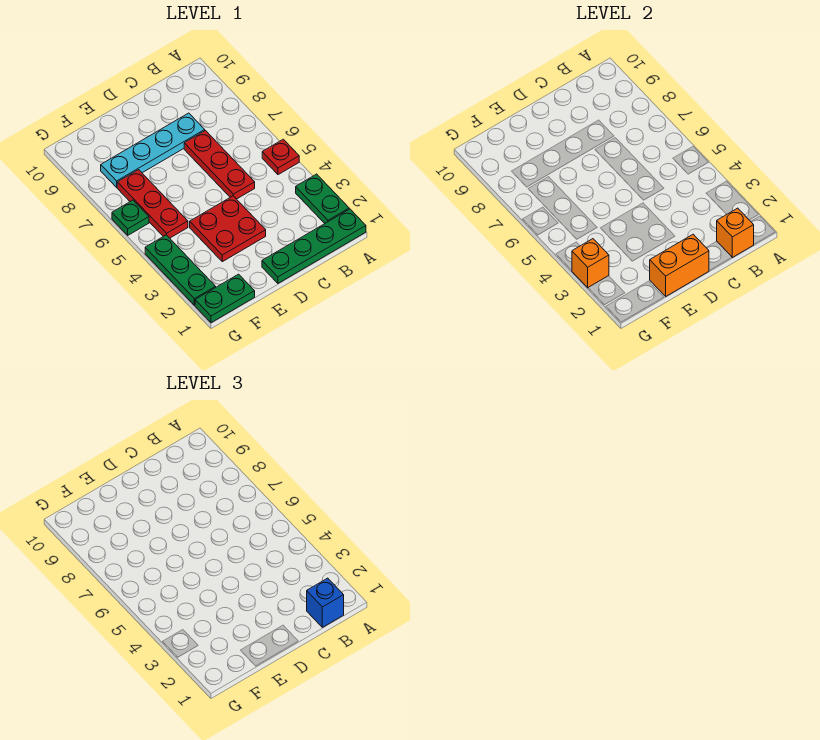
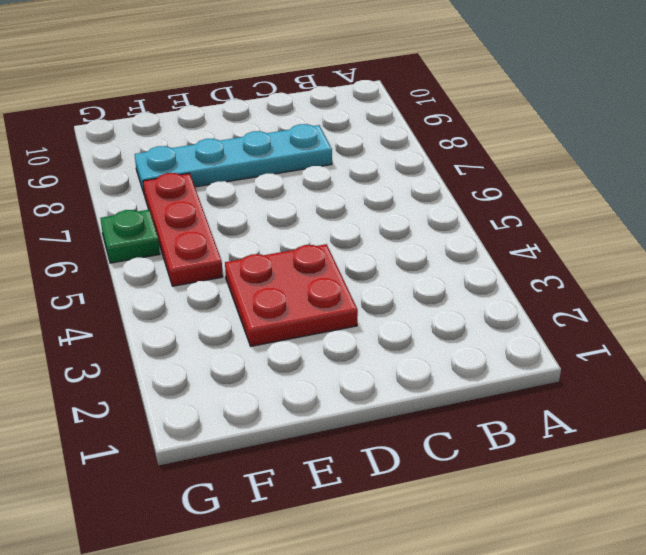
none -> green plate A1:D1 level 1
none -> green plate A2:A3 level 1
none -> red plate A5 level 1

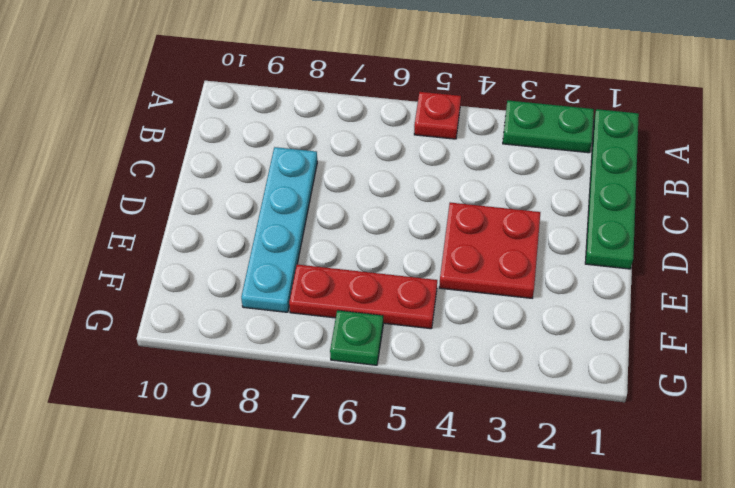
none -> red plate C5:C7 level 1
none -> green plate F1:G1 level 1
none -> green plate G2:G4 level 1

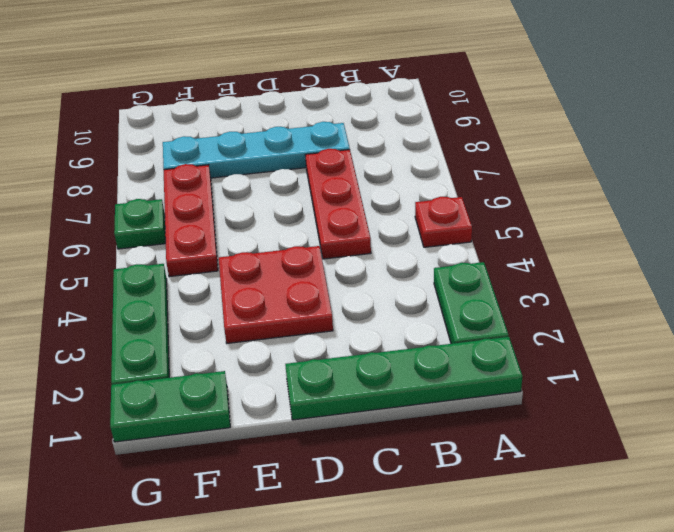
none -> orange brick B1 level 2
none -> orange brick D1:E1 level 2
none -> orange brick G3 level 2

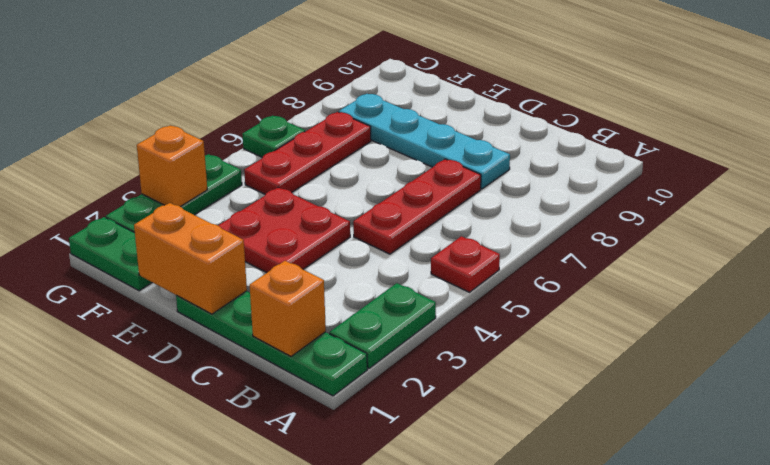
none -> blue brick B1 level 3

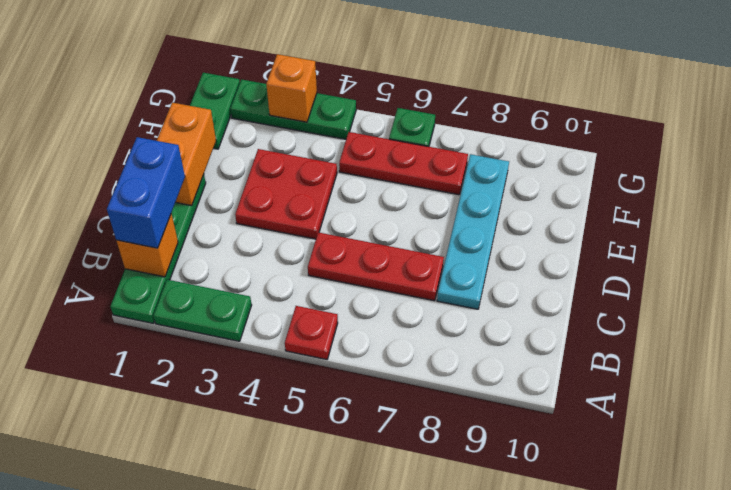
blue brick B1:C1 level 3 -> blue brick B1 level 3

